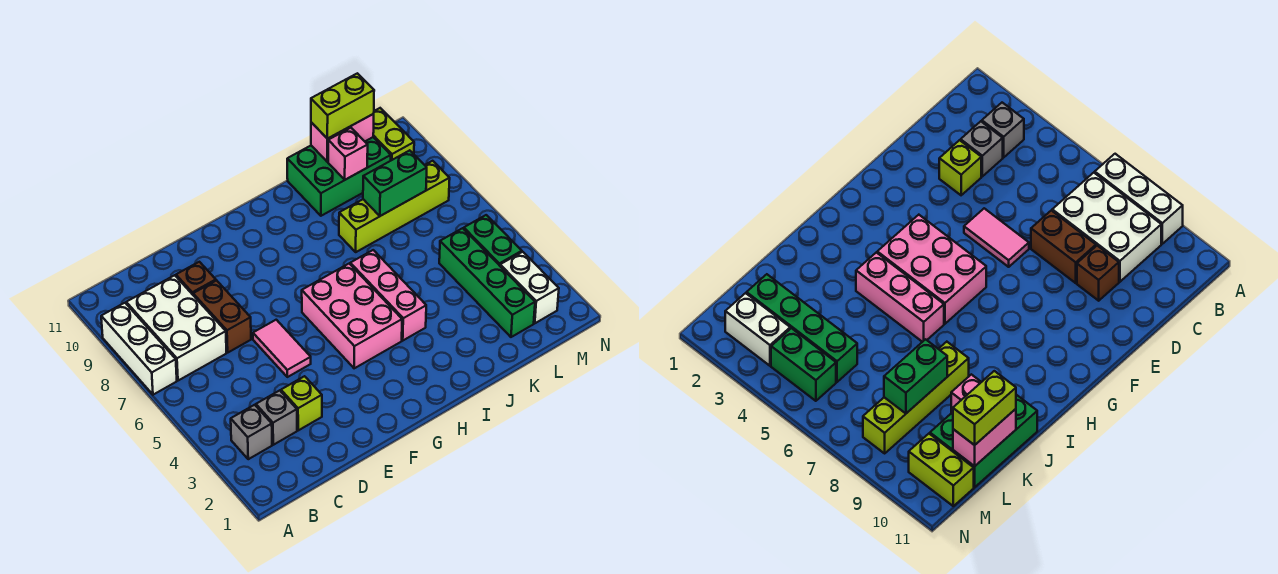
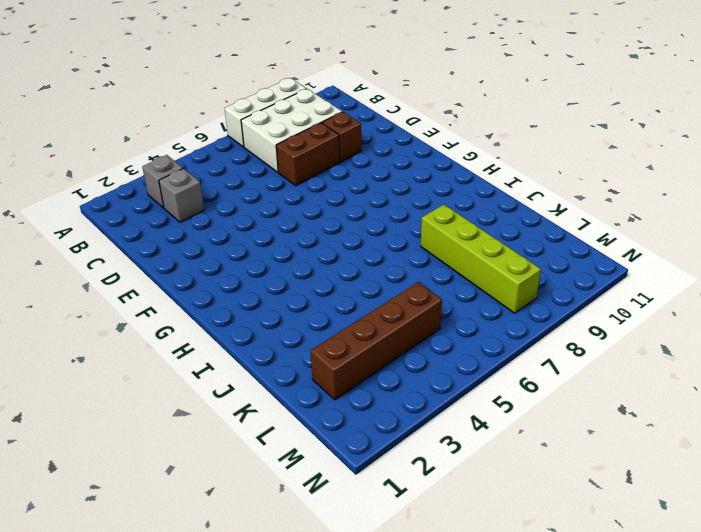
brown brick L2:L5 level 1 -> green brick L2:L5 level 1
none -> lime brick D3 level 1
none -> pink tile E5:E6 level 1
none -> pink brick G4:H6 level 1

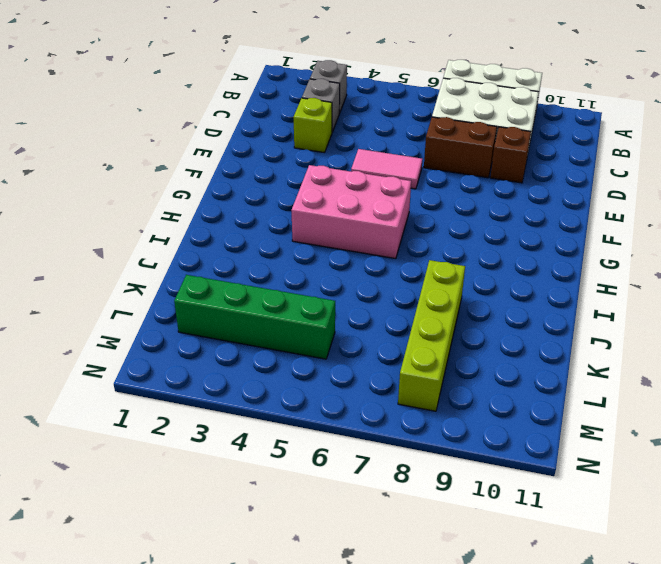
none -> pink brick I4:I6 level 1
none -> green brick J10:L11 level 1
none -> white brick M2:M3 level 1

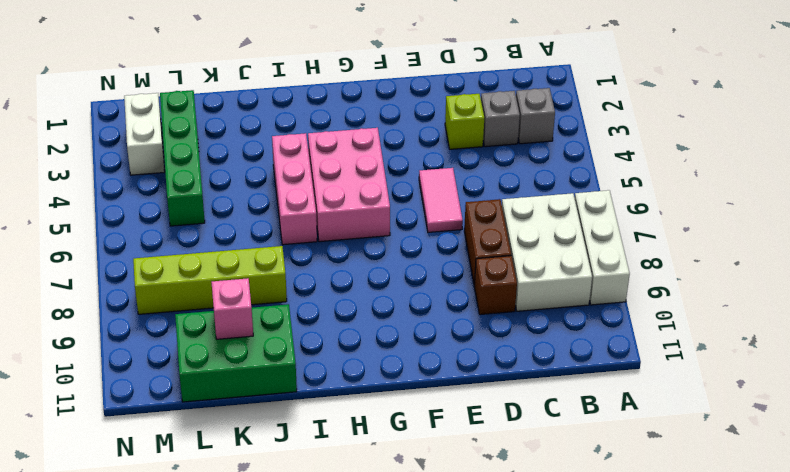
none -> green brick M4:M5 level 1
none -> lime brick M10:M11 level 1
none -> green brick K8:L8 level 2

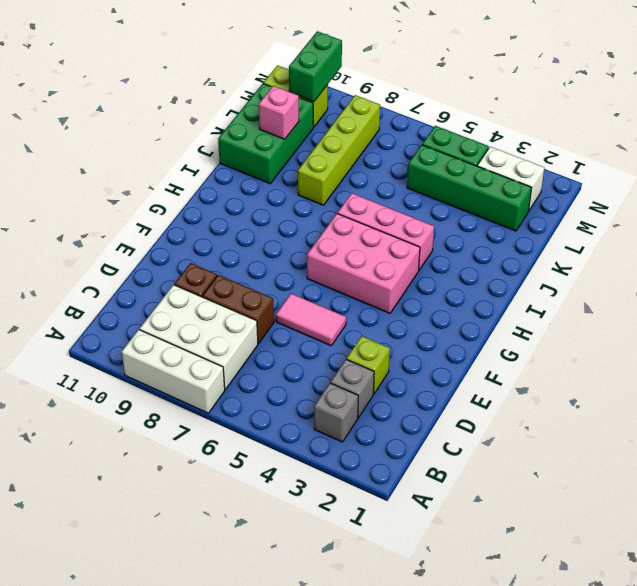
green brick M10:N10 level 2 -> green brick K8:L8 level 2
none -> pink brick K11:L11 level 2
none -> lime brick K11:L11 level 3

